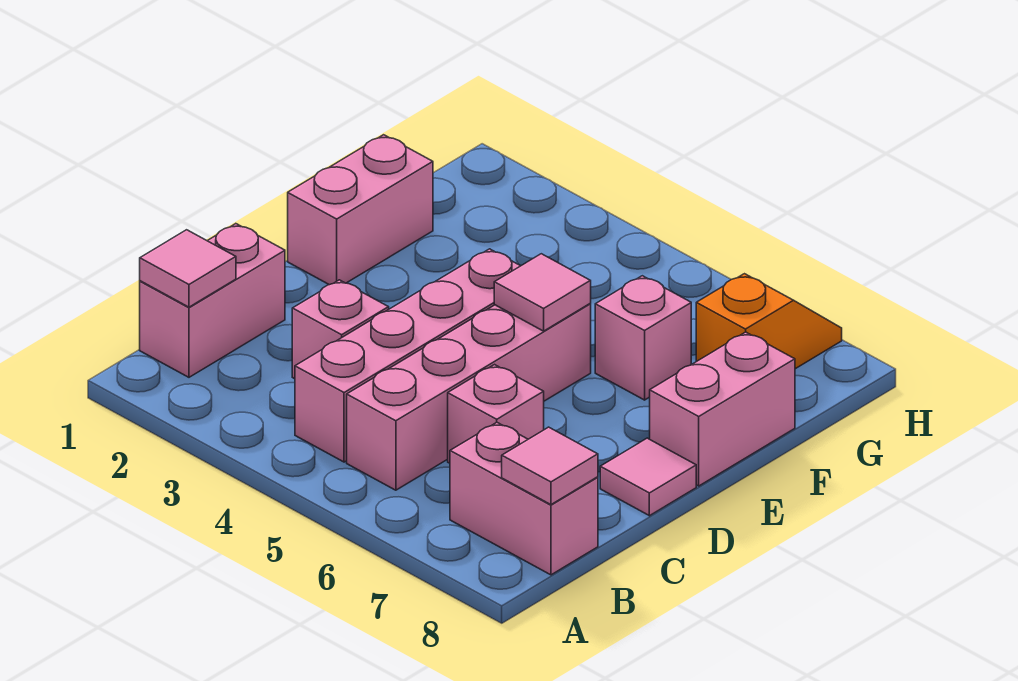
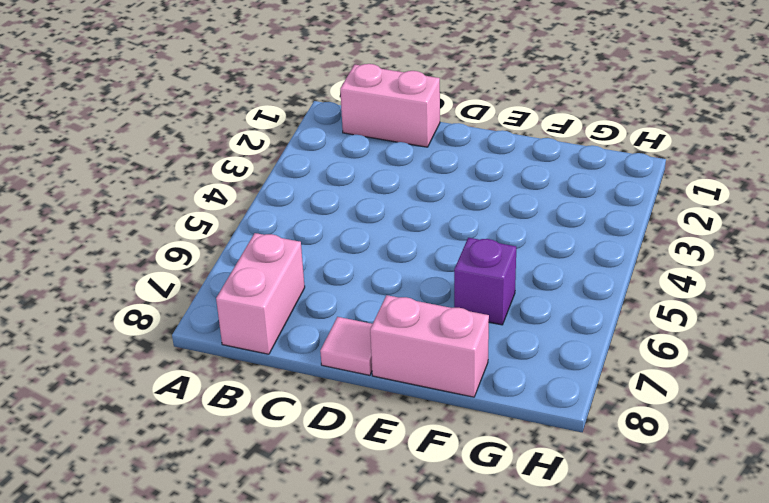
purple brick F6 level 1 -> pink brick F6 level 1
none -> pink brick B4:E4 level 1
none -> pink brick B5:E5 level 1
none -> pink brick C3 level 1

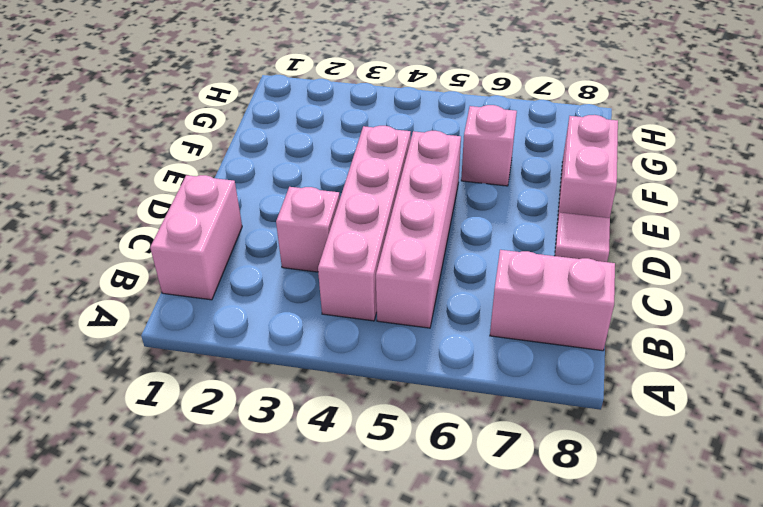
none -> pink brick C6 level 1
none -> pink brick E1:F1 level 1
none -> orange slope G7:H7 level 1 top G

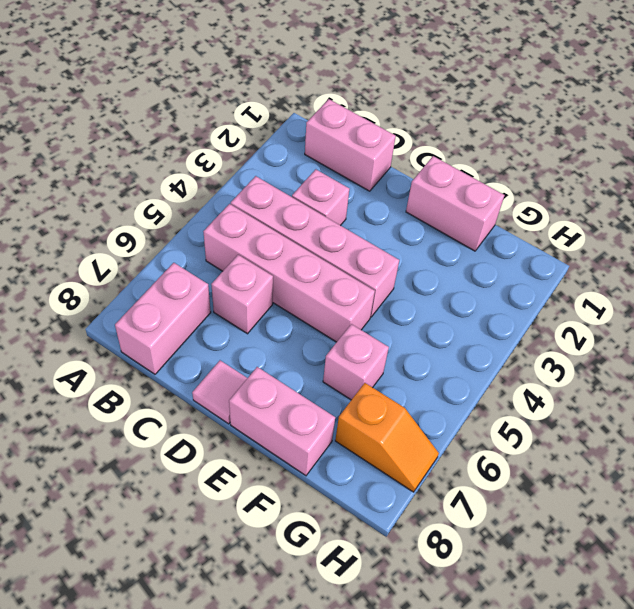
none -> pink tile B1 level 2
none -> pink tile B8 level 2
none -> pink tile E5 level 2

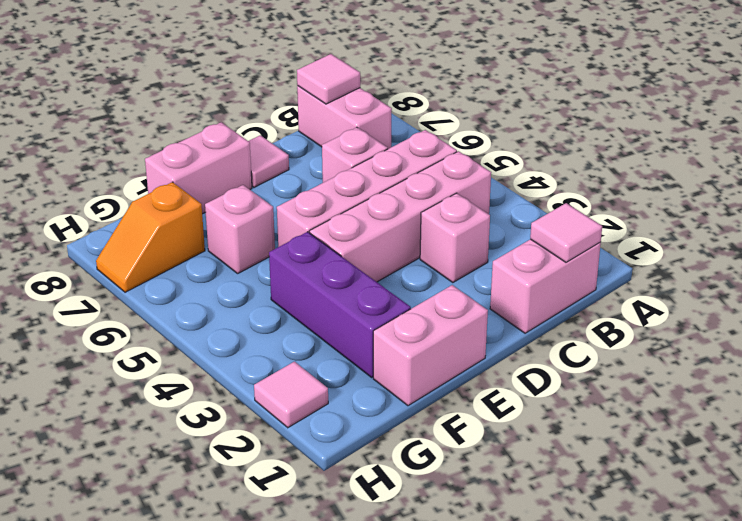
purple brick F2:F4 level 1 -> none
pink tile H2 level 1 -> pink tile E5 level 2

